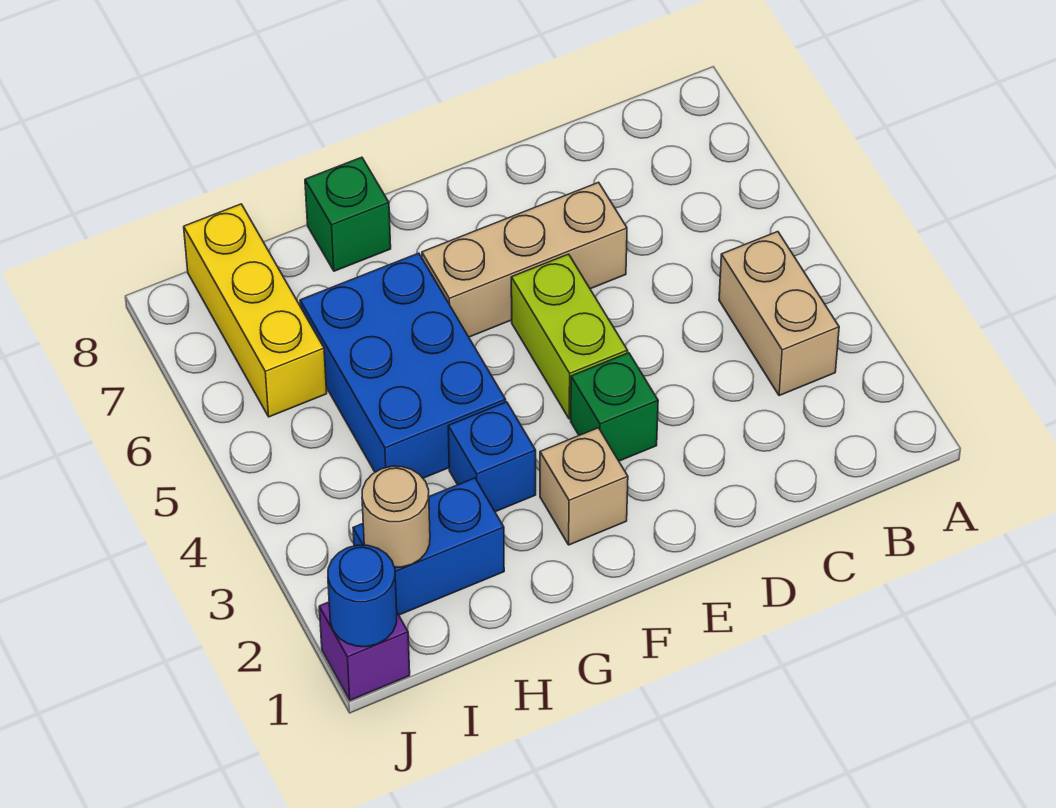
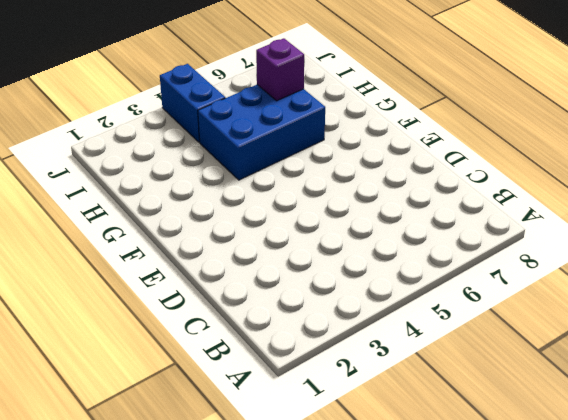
purple brick H6 level 2 -> purple brick J1 level 1
blue brick I4:J4 level 1 -> blue brick H2:I2 level 1
none -> tan brick B3:B4 level 1
none -> tan brick D6:F6 level 1
none -> green brick E3 level 1

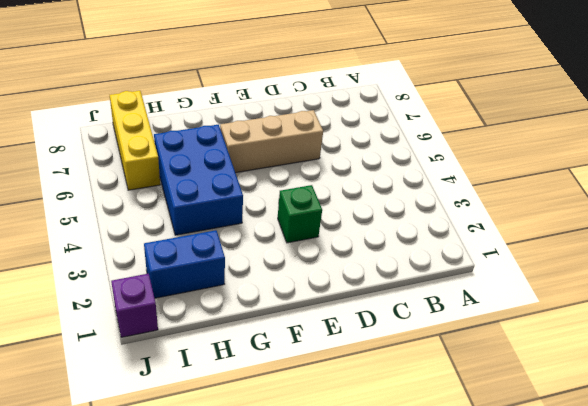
none -> tan brick B3:B4 level 1
none -> lime brick E4:E5 level 1
none -> tan brick F2 level 1

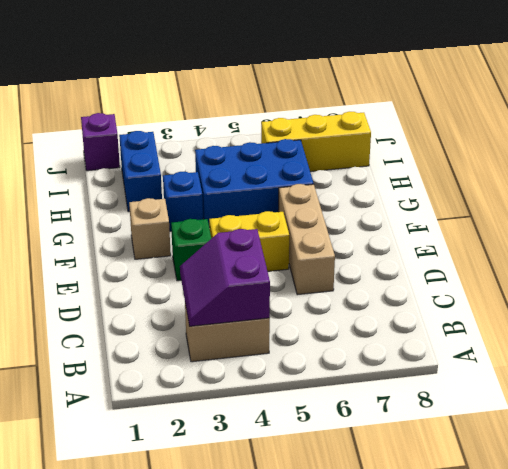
purple slope B3:C4 level 2 top 4 -> none
yellow brick E4:E5 level 1 -> lime brick E4:E5 level 1
none -> green brick G8 level 1
none -> tan round brick I2 level 2
none -> blue round brick J1 level 2

